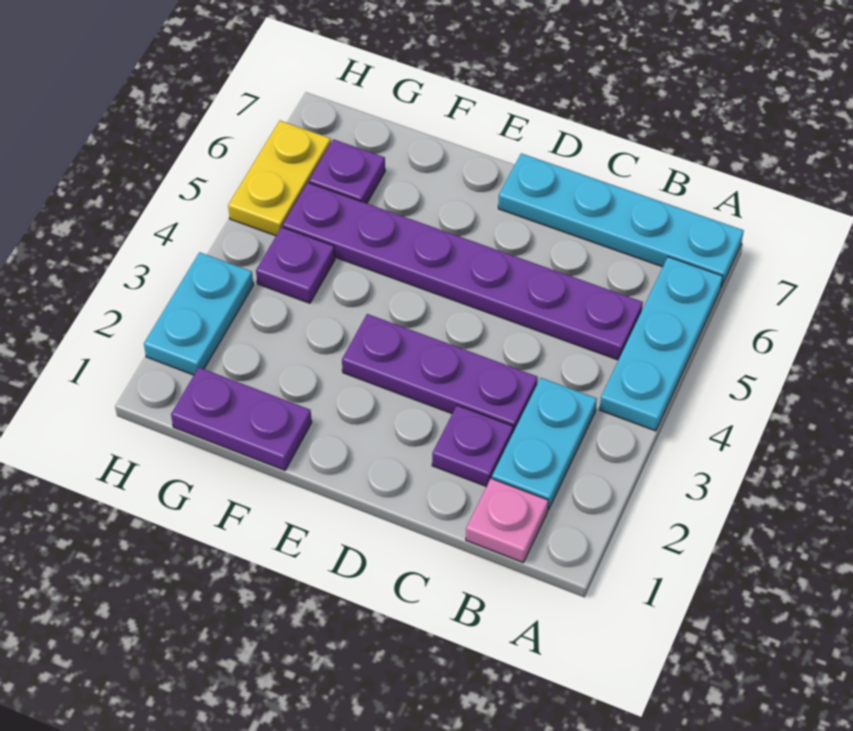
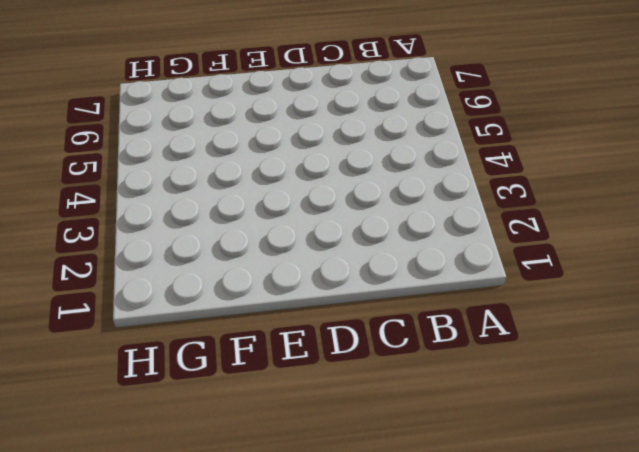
none -> cyan plate A4:A6 level 1
none -> cyan plate A7:D7 level 1
none -> pink plate B1 level 1

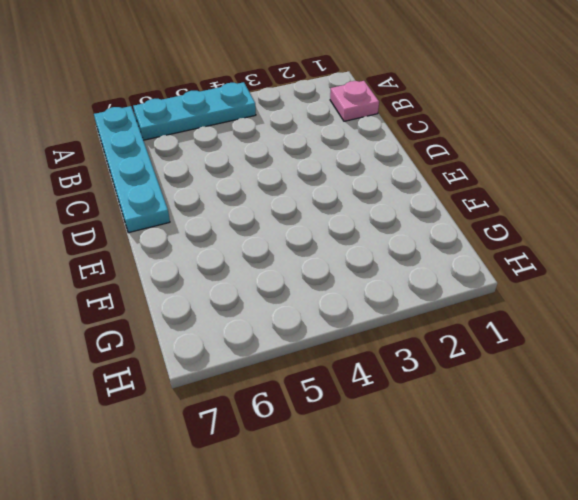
none -> cyan plate B2:B3 level 1
none -> purple plate B5:G5 level 1
none -> purple plate C2 level 1

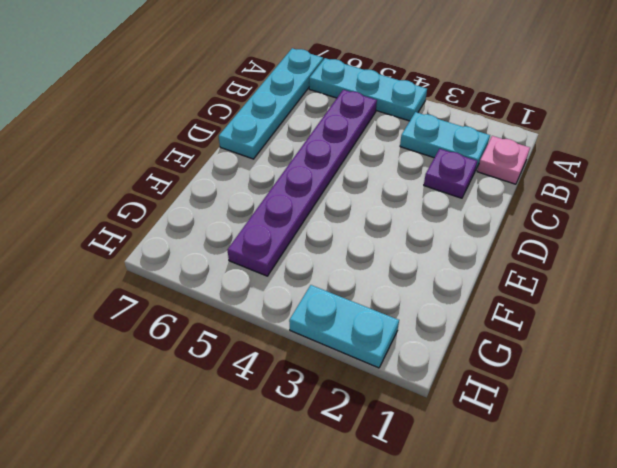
none -> purple plate C3:E3 level 1
none -> purple plate F1:G1 level 1
none -> purple plate G4 level 1

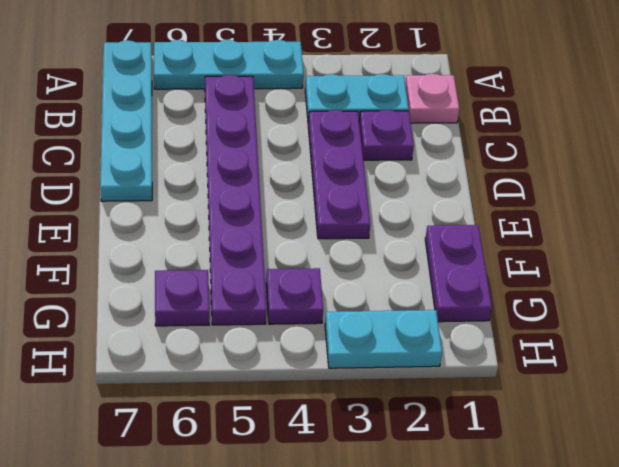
none -> yellow plate H5:H6 level 1

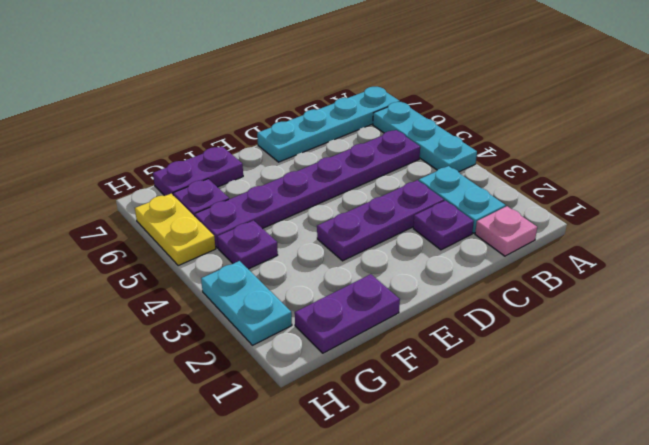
purple plate F7:G7 level 1 -> none

